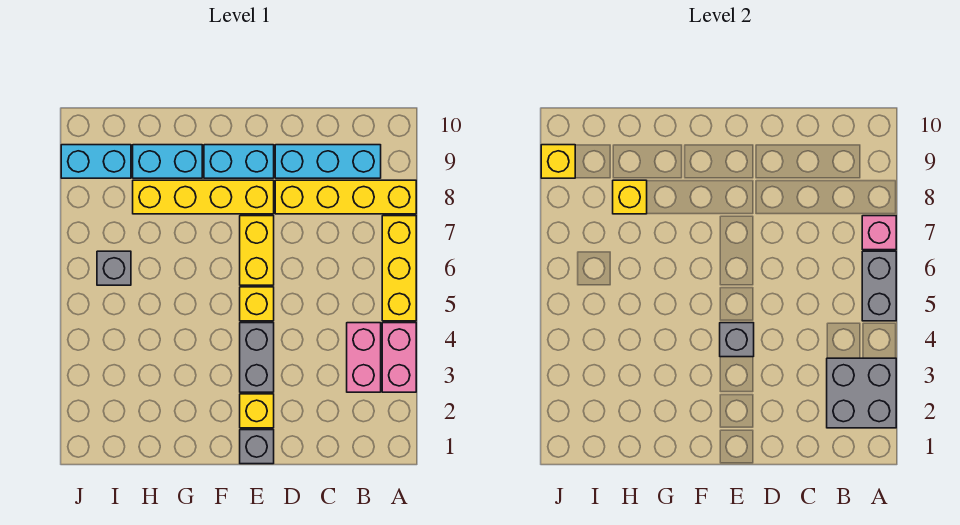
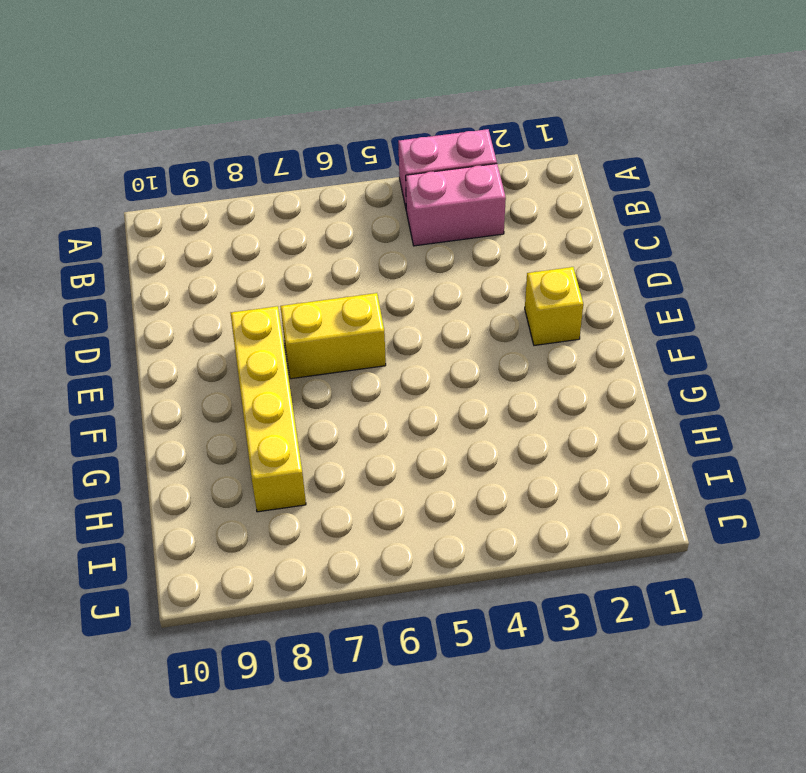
none -> yellow brick A5:A7 level 1
none -> yellow brick A8:D8 level 1
none -> cyan brick B9:D9 level 1

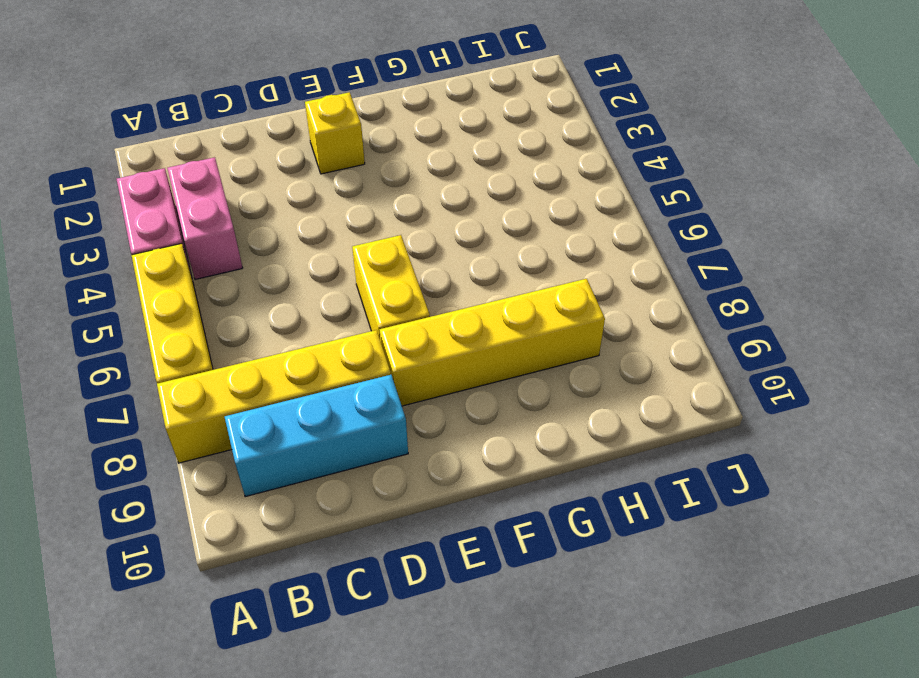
none -> grey brick E1 level 1
none -> grey brick E3:E4 level 1
none -> yellow brick E5 level 1

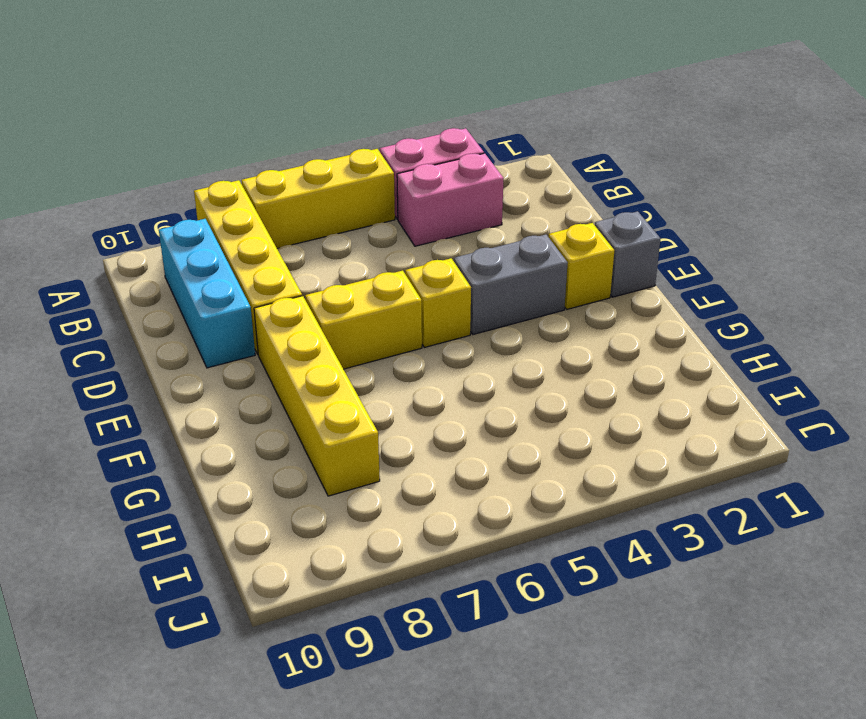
none -> cyan brick E9:F9 level 1
none -> cyan brick G9:H9 level 1
none -> grey brick I6 level 1

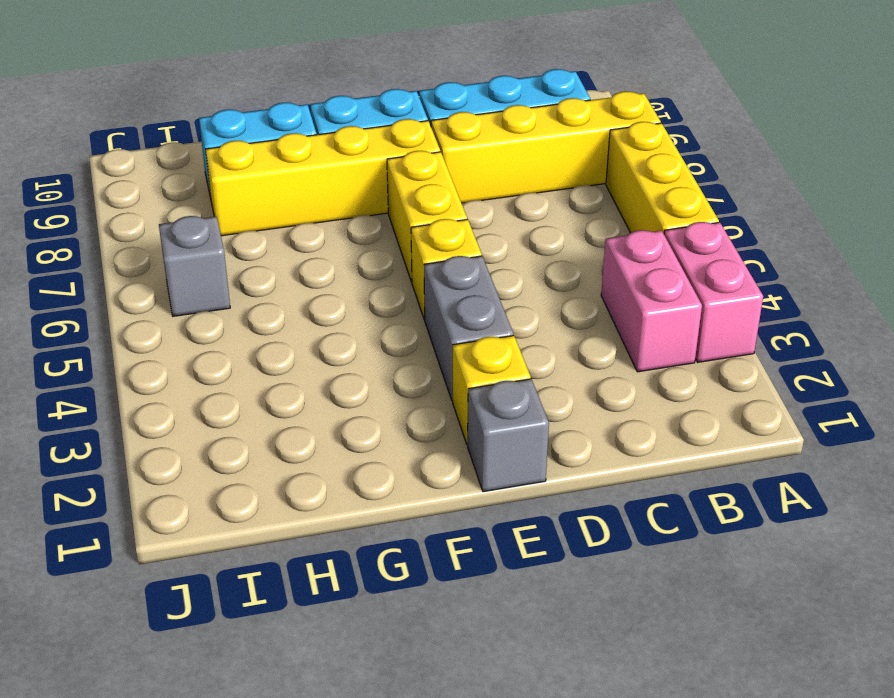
none -> cyan brick I9:J9 level 1
none -> grey brick A2:B3 level 2
none -> grey brick A5:A6 level 2

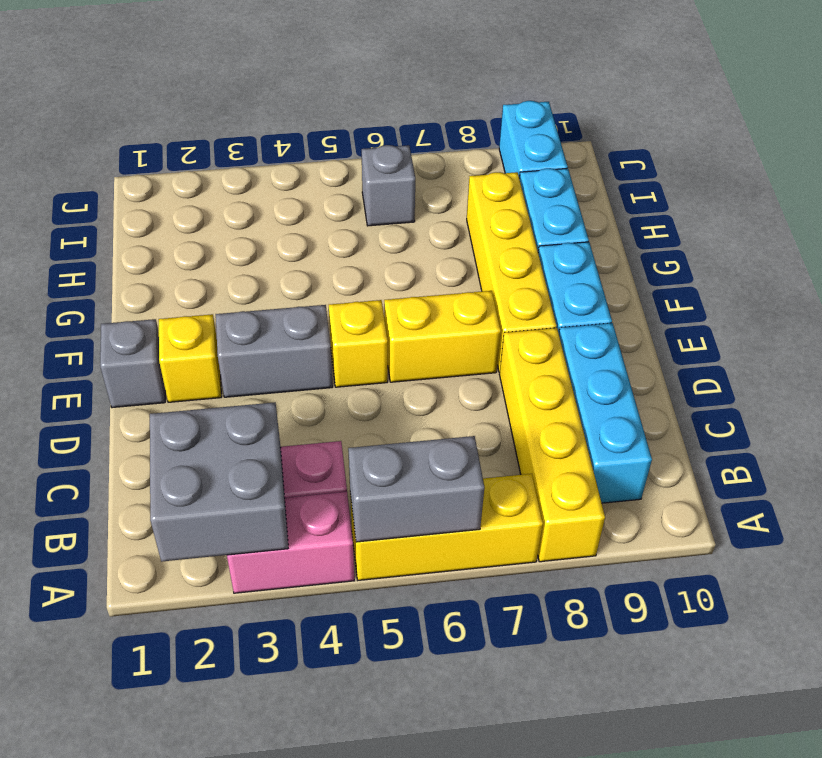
none -> pink brick A7 level 2
none -> grey brick E4 level 2
none -> yellow brick H8 level 2

